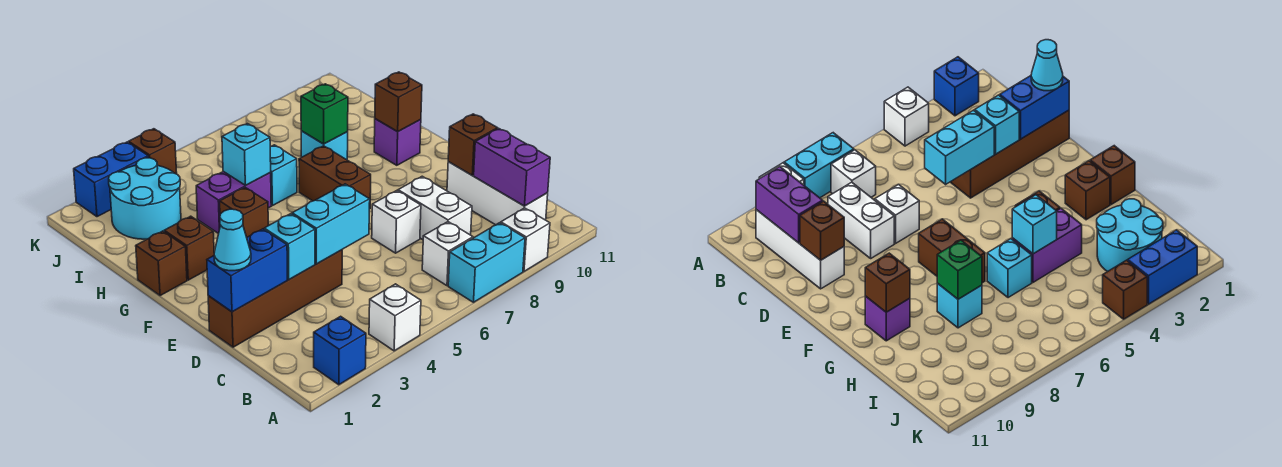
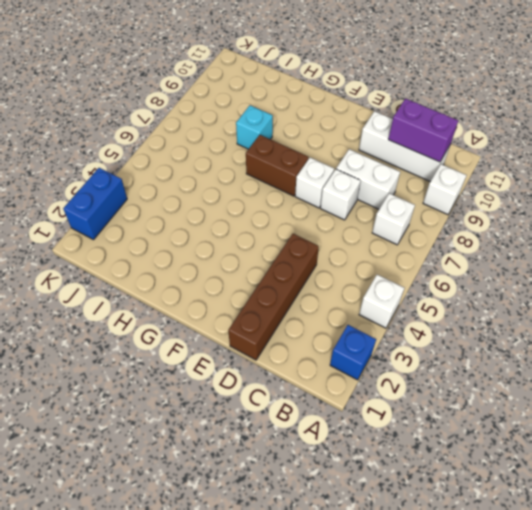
white brick E7 level 1 -> none
none -> cyan brick A7:A8 level 1
none -> brown brick G1 level 1
none -> brown brick G2 level 1

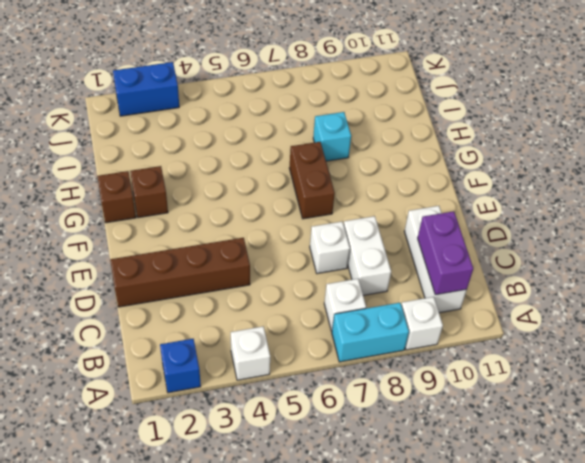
none -> brown brick G4 level 1
none -> purple brick G10 level 1
none -> purple brick H4:H5 level 1

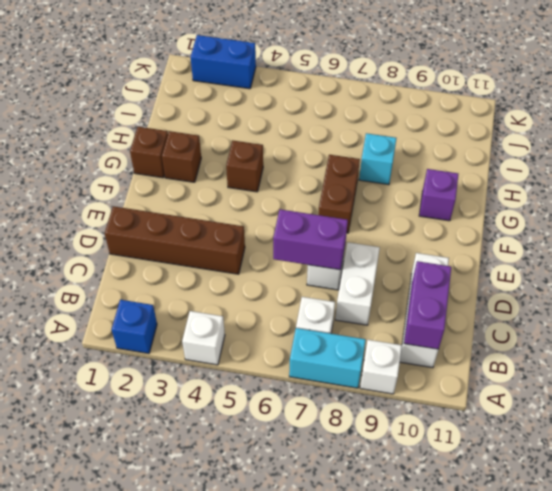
purple brick D6:D7 level 2 -> purple brick H4:H5 level 1
none -> cyan brick H6 level 1
none -> cyan round brick I2:J3 level 1
none -> brown brick K4 level 1

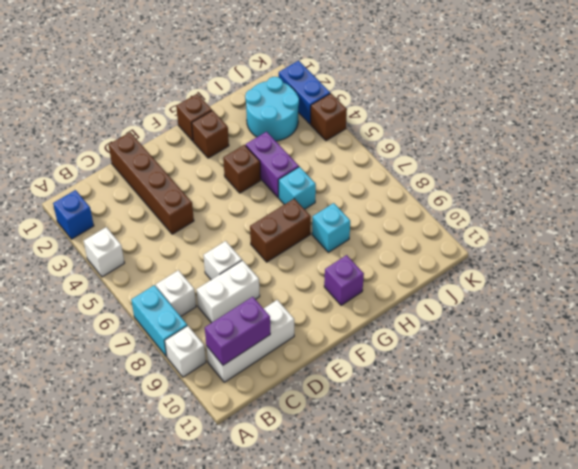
none -> blue brick D1:D2 level 2
none -> cyan brick D3 level 2
none -> cyan brick D4:D5 level 2

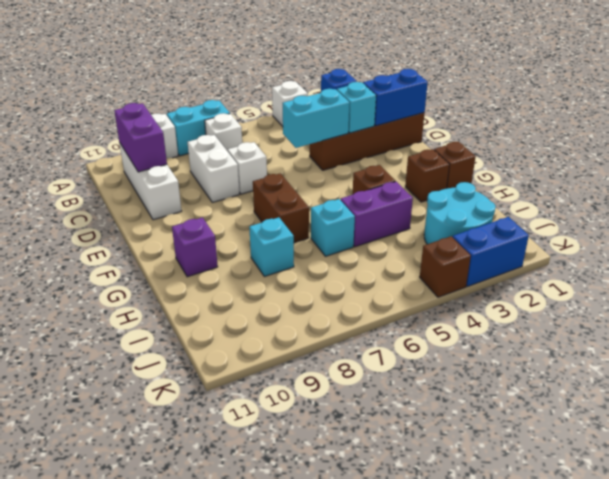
none -> brown brick D10 level 2
none -> brown brick G10 level 2
none -> cyan brick H5 level 2

